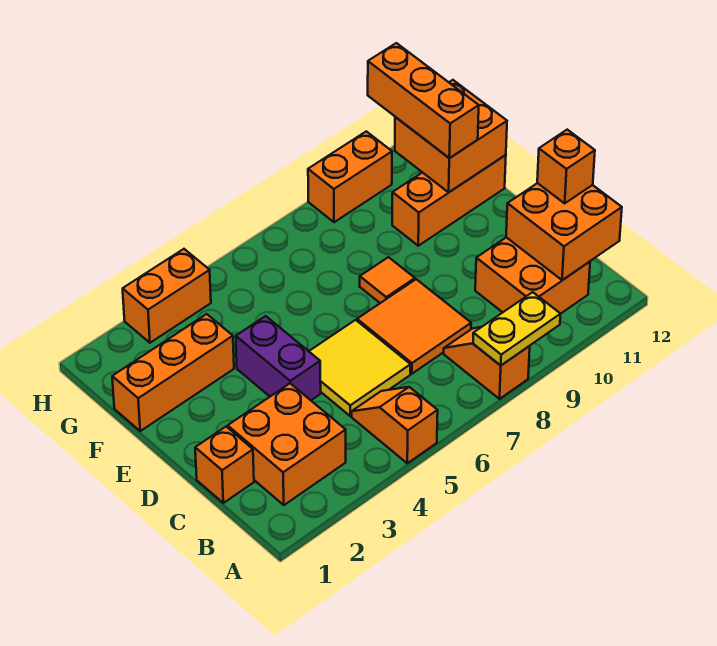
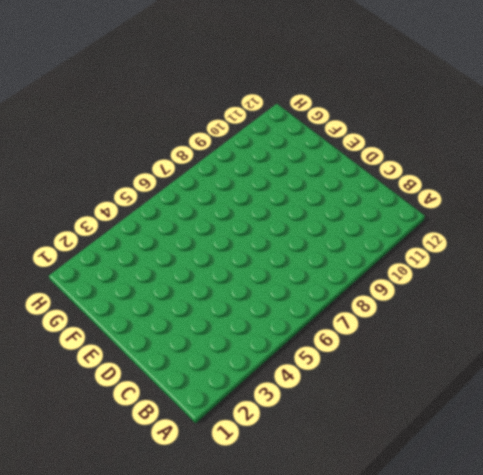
none -> orange slope A5:B5 level 1 top A
none -> orange slope A8:B8 level 1 top A
none -> orange brick B2:C3 level 1

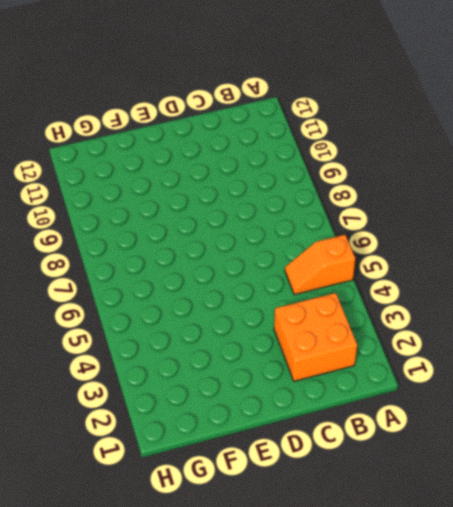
none -> orange slope A8:B8 level 1 top A
none -> orange brick B10:C11 level 1
none -> orange brick C1 level 1

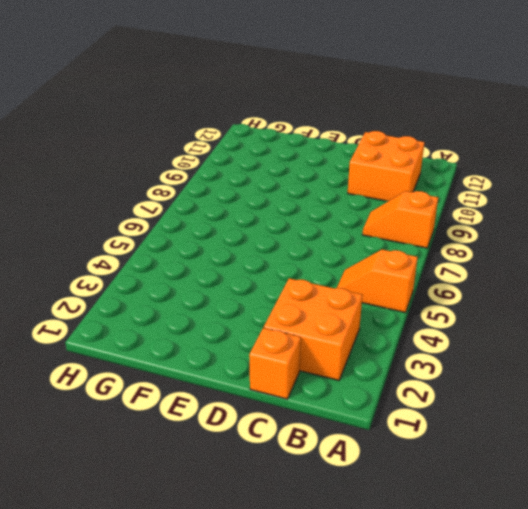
none -> yellow tile C5:D6 level 1
none -> orange tile C7:D8 level 1
none -> purple brick D4:E4 level 1

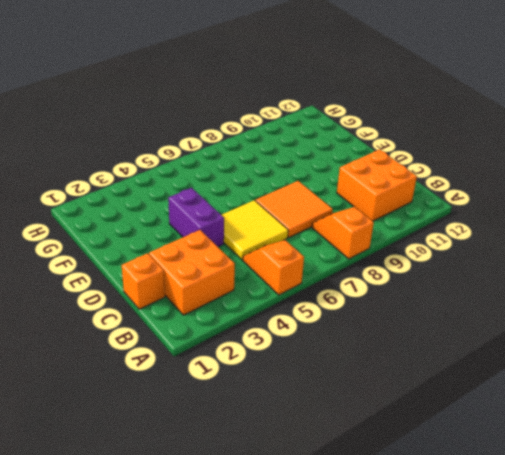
none -> orange tile E8 level 1
none -> orange brick F1:F3 level 1
none -> orange brick F10:F12 level 1

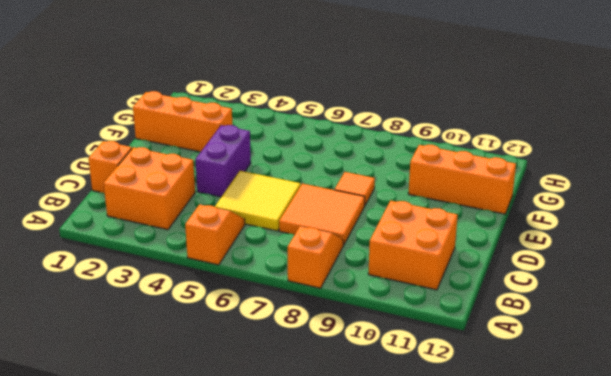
none -> orange brick H3:H4 level 1
none -> orange brick H9:H10 level 1
none -> yellow plate A8:A9 level 2

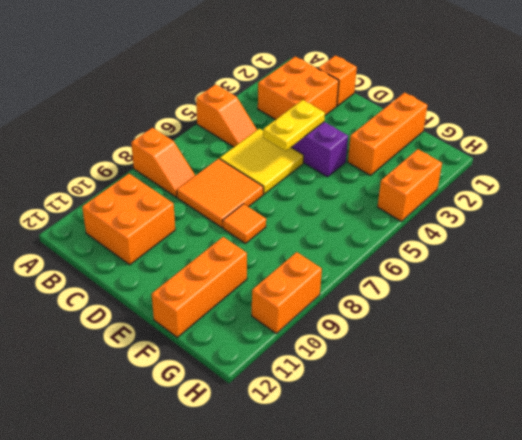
yellow plate D4:D5 level 2 -> yellow plate A8:A9 level 2
none -> orange brick B11:C12 level 2
none -> orange brick F11:G12 level 2
none -> orange brick C12 level 3

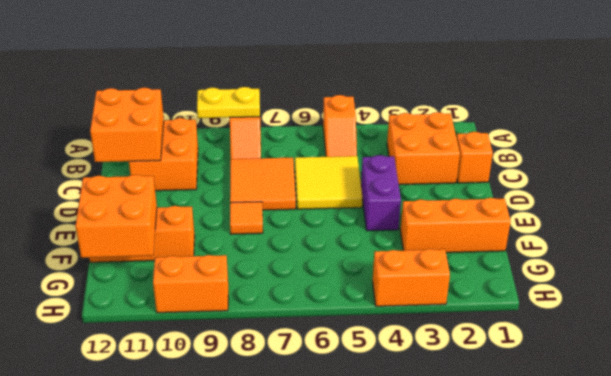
none -> orange brick C12 level 3
none -> orange brick F11:H11 level 3

